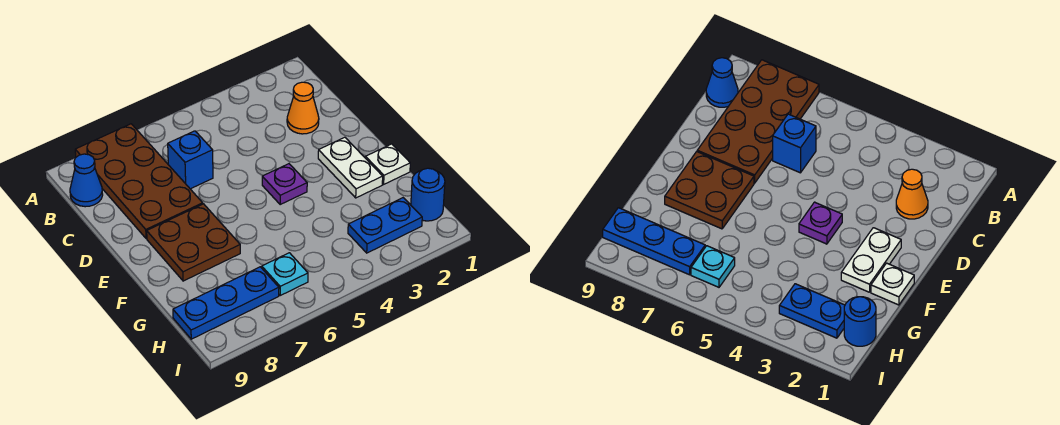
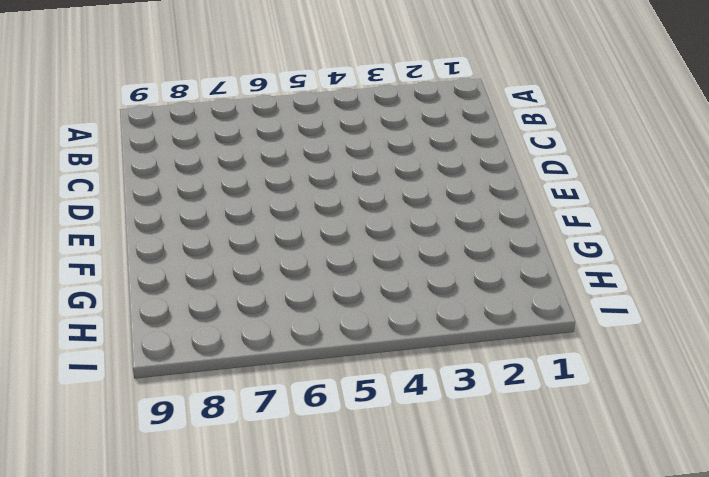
none -> brown plate A7:D8 level 1
none -> blue cone B9 level 1
none -> orange cone C2 level 1

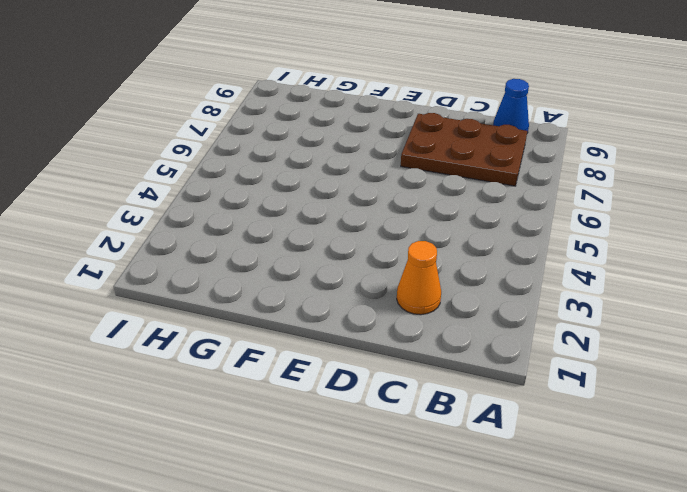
brown plate B7:D8 level 1 -> brown plate A7:D8 level 1
none -> blue brick C6 level 1
none -> white plate E2:F2 level 1
none -> purple plate E4 level 1

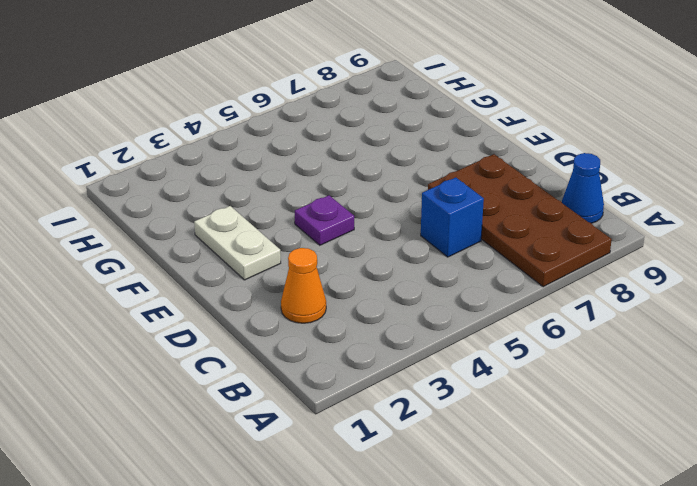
none -> brown plate E7:F8 level 1
none -> white plate F1 level 1
none -> blue round brick H1 level 1

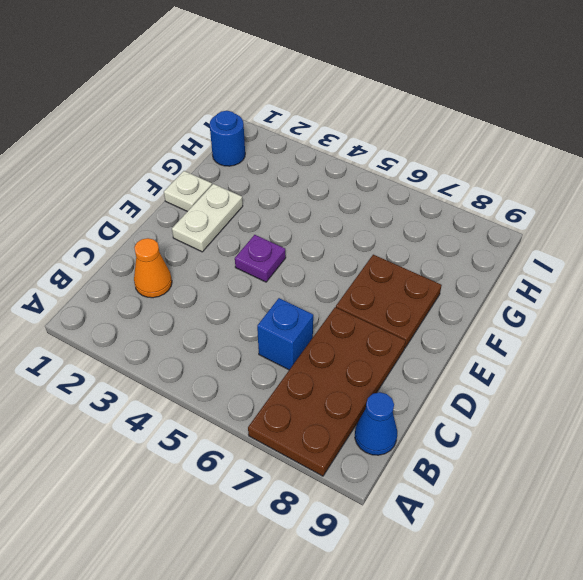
none -> blue plate H2:H3 level 1
none -> cyan plate H6 level 1
none -> blue plate H7:H9 level 1

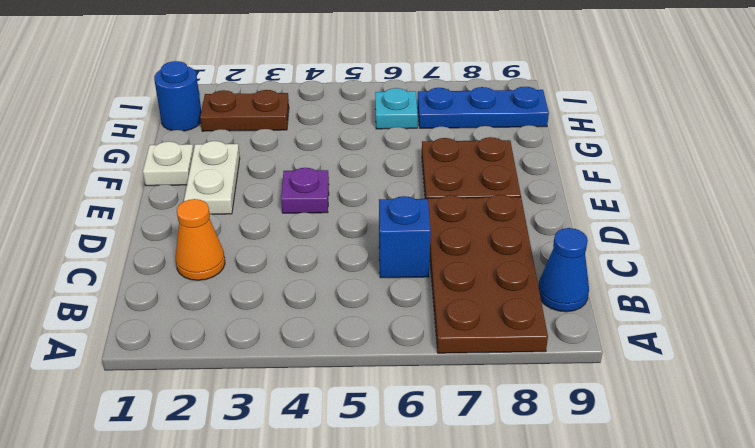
brown plate H2:H3 level 1 -> blue plate H2:H3 level 1

